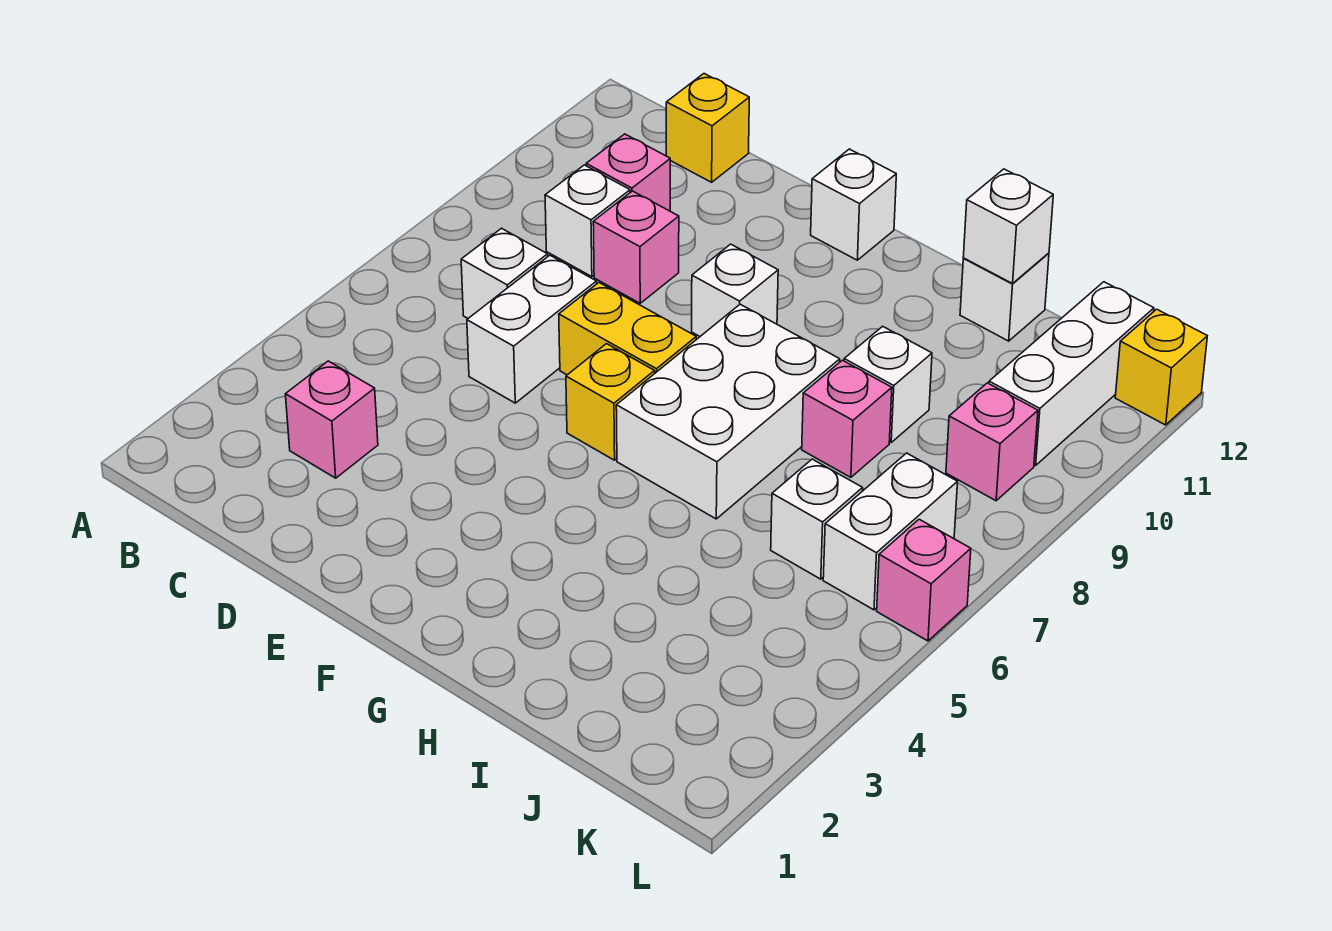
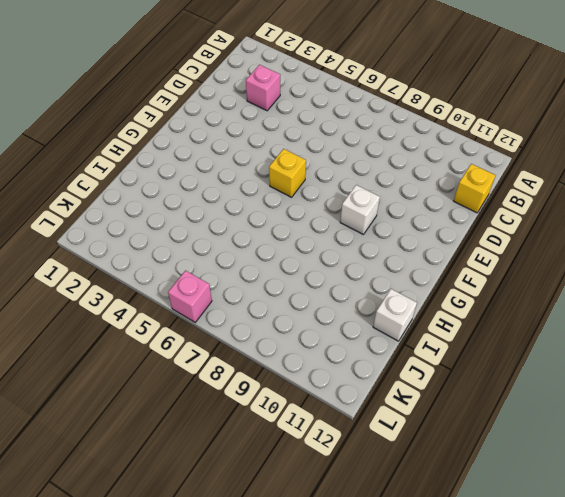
none -> white brick C7 level 1
none -> white brick C9 level 1
none -> pink brick C10 level 1

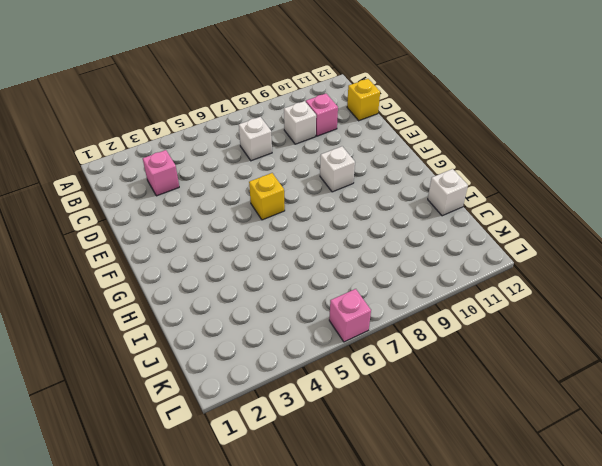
none -> white brick D6:D7 level 1
none -> pink brick D9 level 1
none -> yellow brick E7:F7 level 1

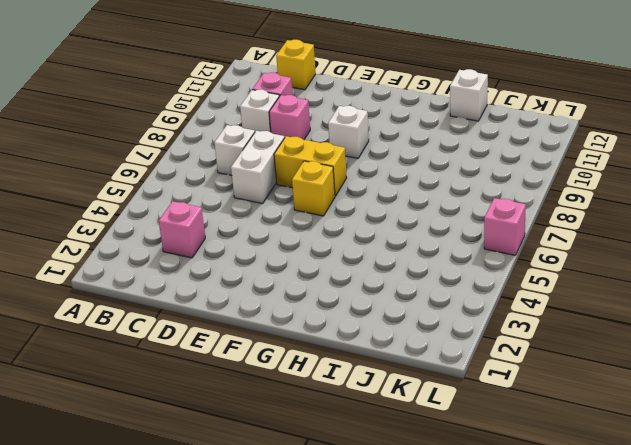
none -> white brick F12 level 1
none -> white brick G6:H8 level 1
none -> pink brick I8 level 1

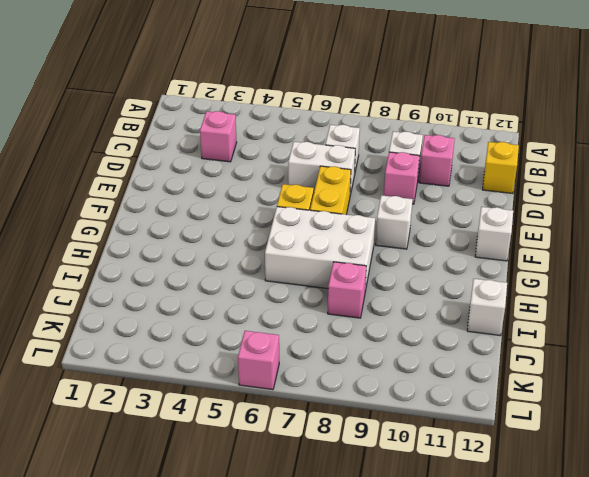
none -> white brick I9 level 1
none -> white brick J6 level 1
none -> white brick K6:K7 level 1

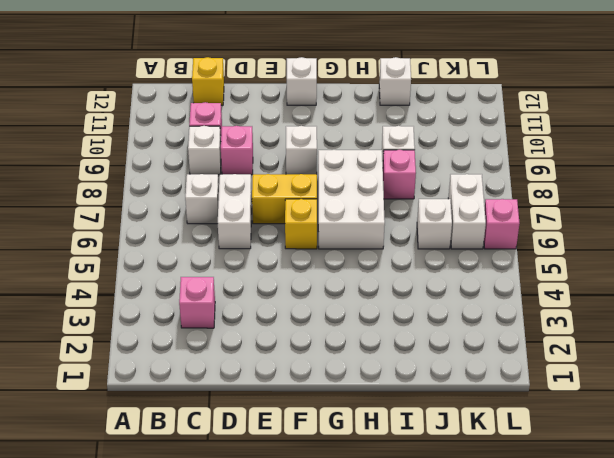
none -> pink brick K9 level 1
none -> white brick K10:K12 level 1
none -> yellow brick L12 level 1

